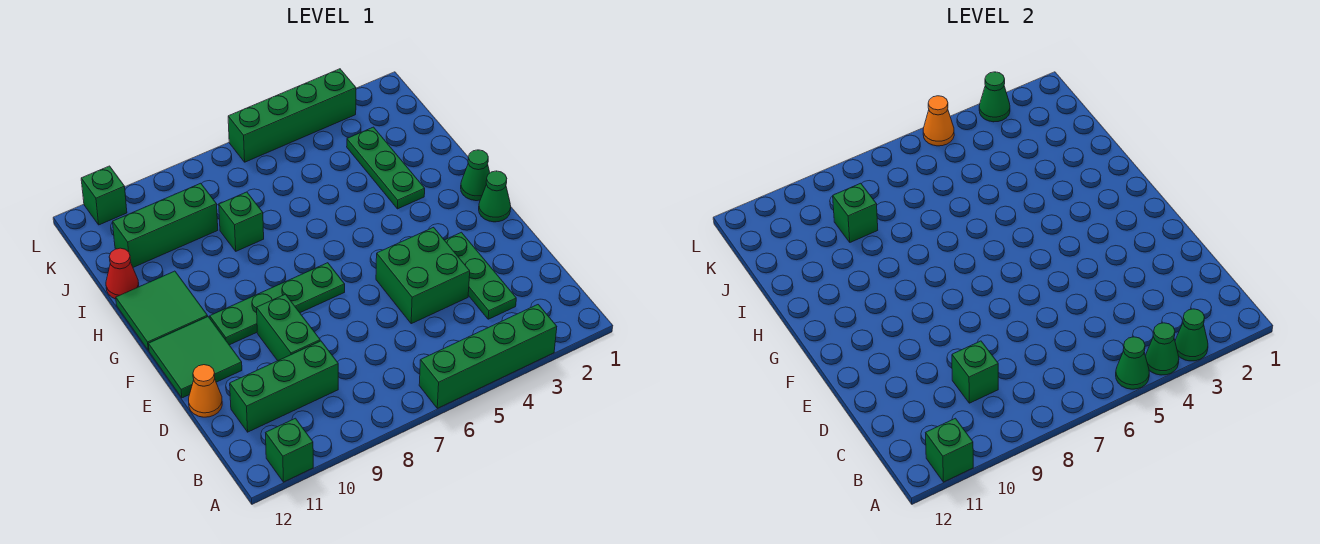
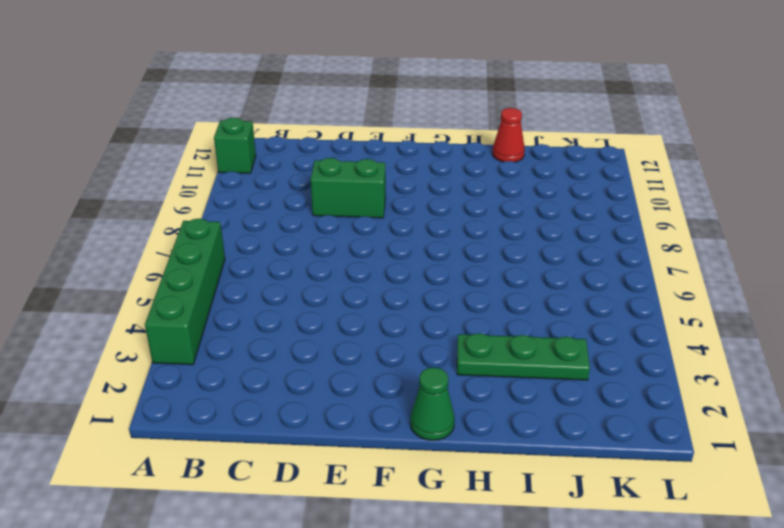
none -> green plate C3:E3 level 1
none -> green brick C9:C11 level 1
none -> green brick D4:E5 level 1

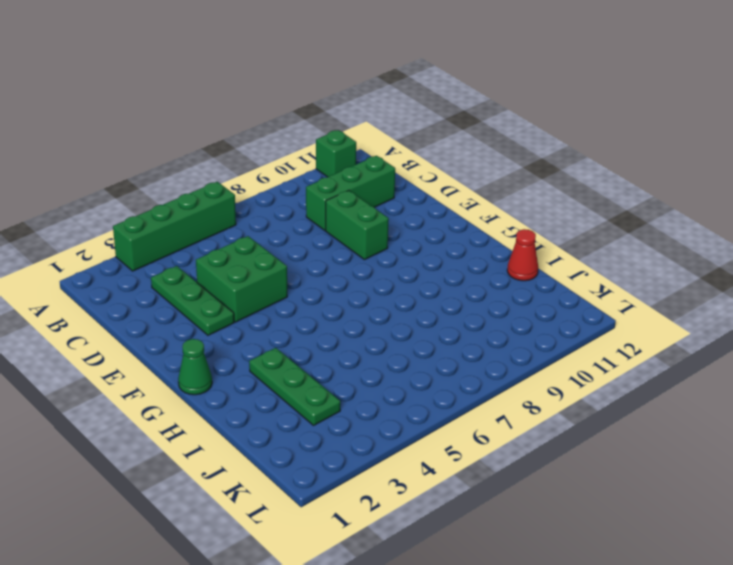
none -> orange cone D12 level 1
none -> green tile E11:F12 level 1
none -> green cone F1 level 1

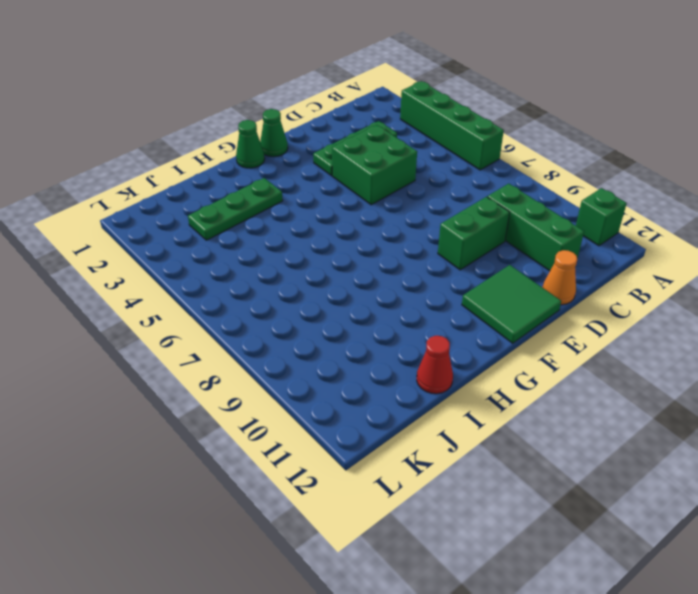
none -> green plate F7:F10 level 1
none -> green tile G11:H12 level 1
none -> green brick I8 level 1

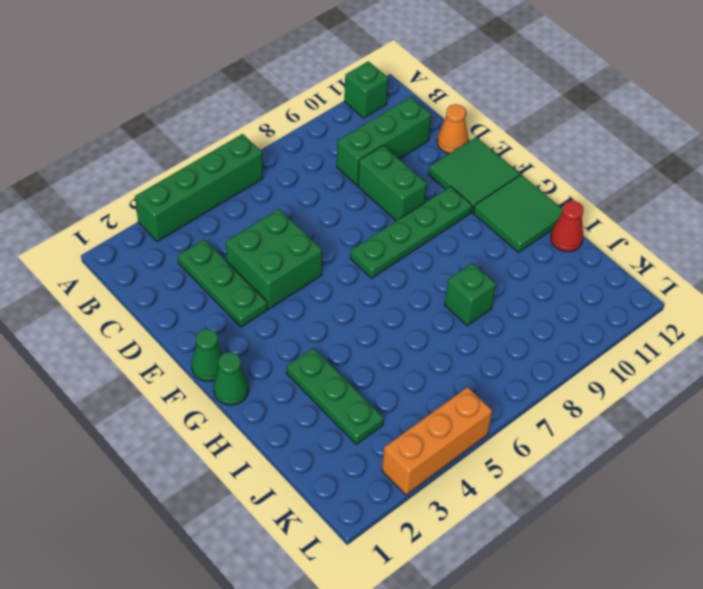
orange brick L3:L5 level 1 -> green brick L3:L6 level 1
none -> green brick J9:J11 level 1
none -> green brick L11 level 1
none -> green cone A3 level 2

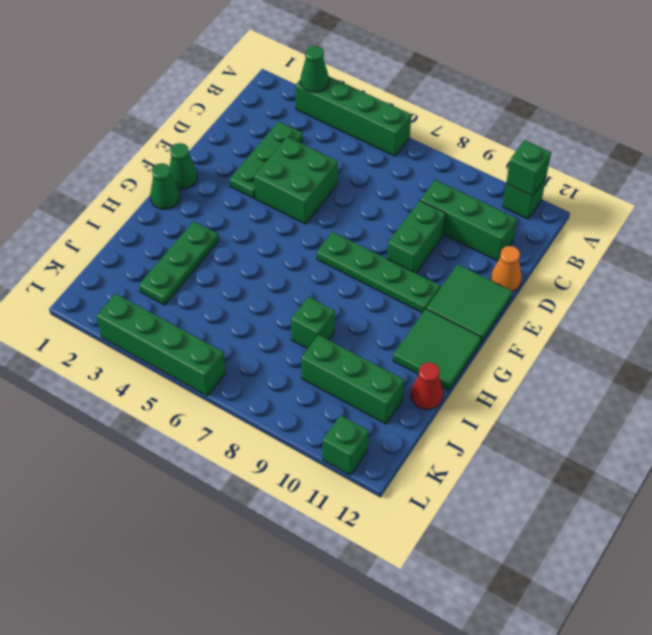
none -> green cone A4 level 2
none -> green cone A5 level 2
none -> green brick C9 level 2

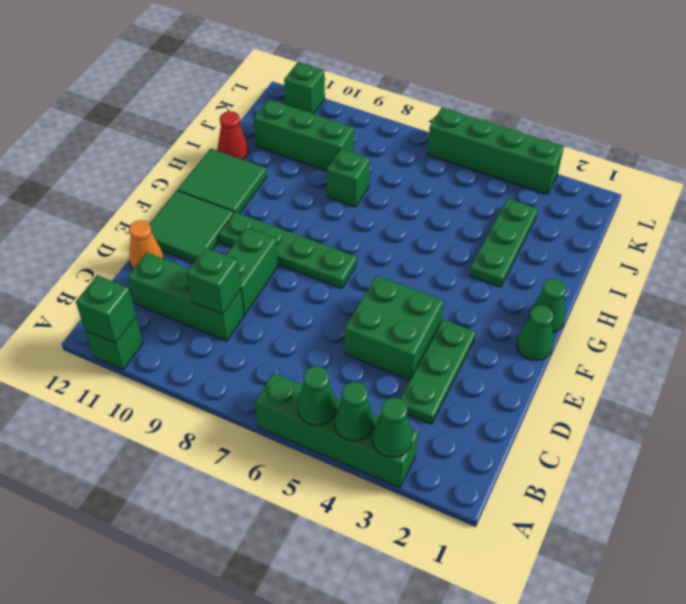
none -> green brick J9 level 2
none -> green cone L3 level 2
none -> orange cone L5 level 2

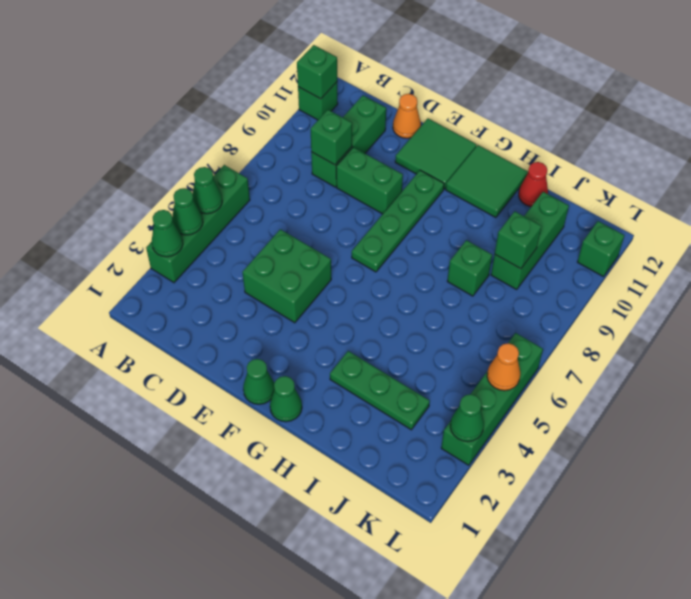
none -> green plate C3:E3 level 1

